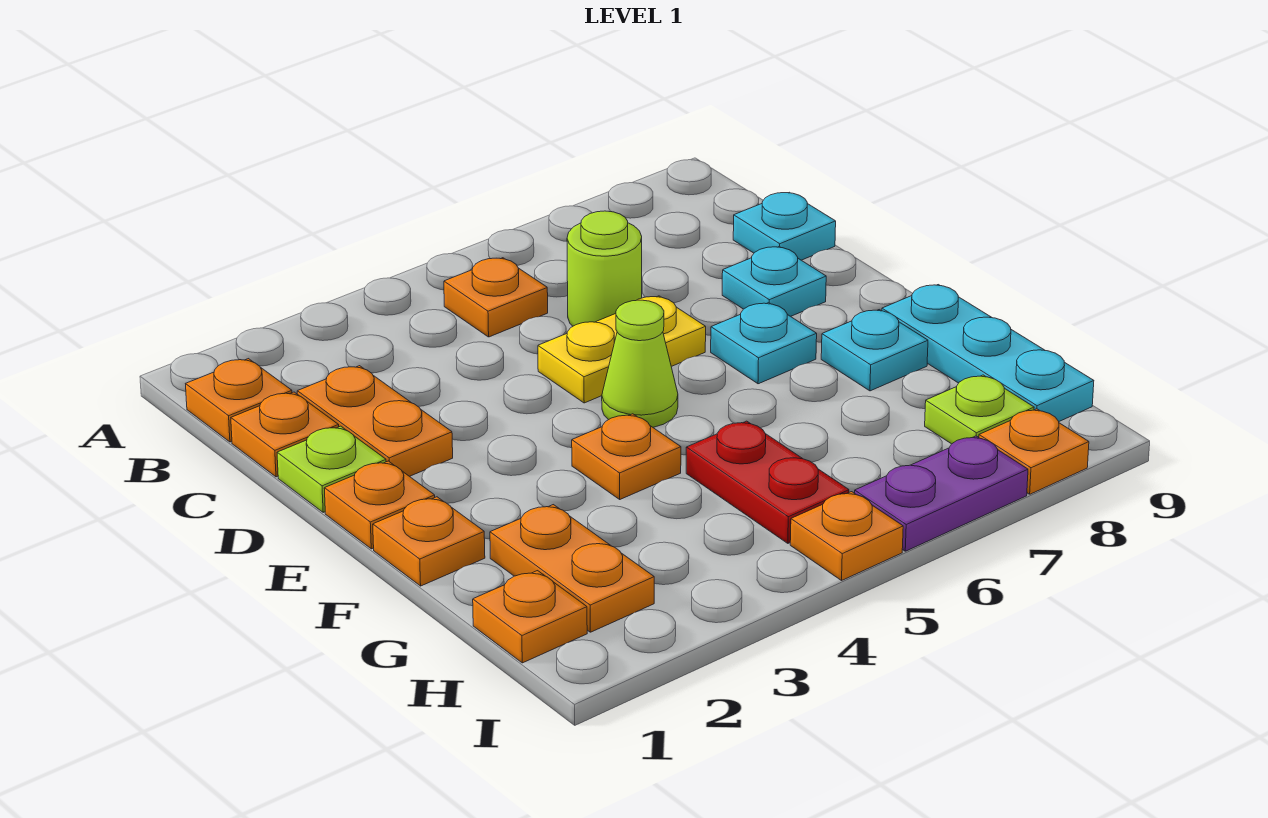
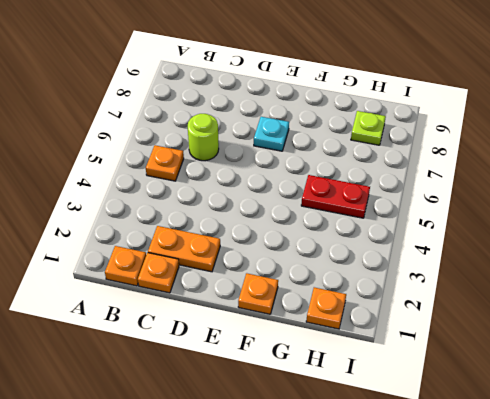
none -> cyan plate C9 level 1
none -> lime plate D1 level 1
none -> yellow plate D5:D6 level 1

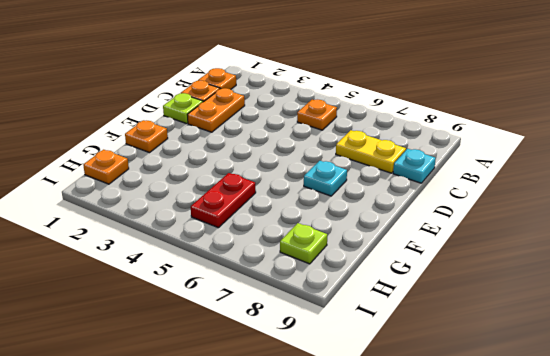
yellow plate C7:C8 level 1 -> yellow plate D5:D6 level 1
none -> lime round brick C6 level 1
none -> cyan plate D8 level 1
none -> orange plate E1 level 1

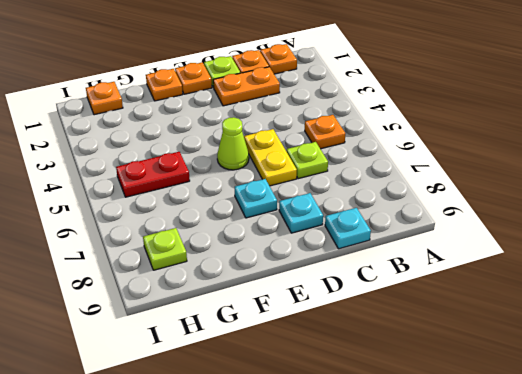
lime plate C6 level 1 -> lime round brick C6 level 1
none -> orange plate F4 level 1
none -> cyan plate F8 level 1
none -> cyan plate F9:H9 level 1

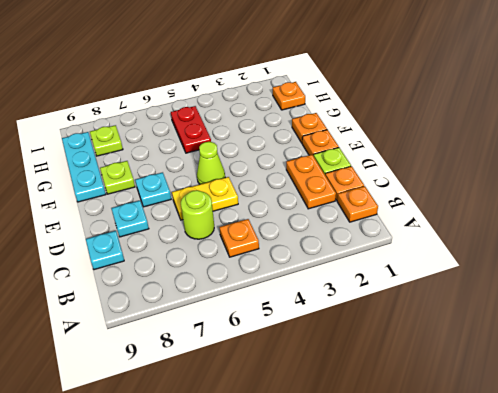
lime plate F8 level 1 -> cyan plate F8 level 1
none -> orange plate F4 level 1
none -> orange plate G2:H2 level 1
none -> orange plate I5 level 1

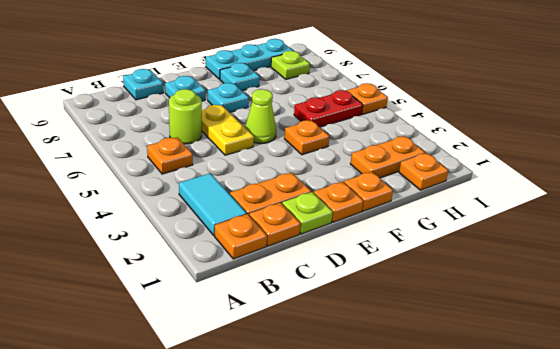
cyan tile B2:B3 level 1 -> none
none -> purple plate I6:I7 level 1
none -> orange plate I8 level 1

